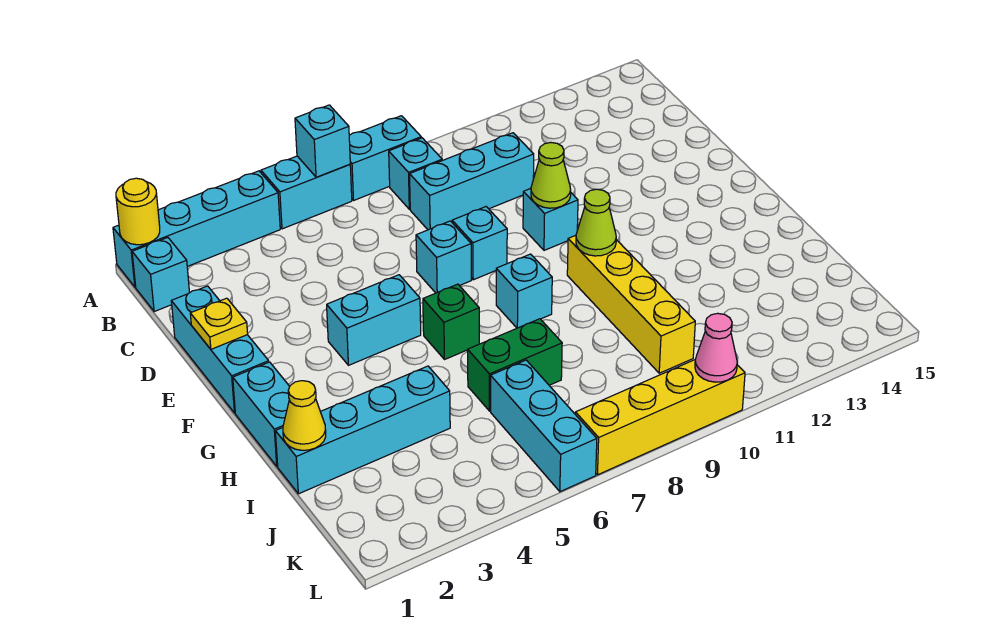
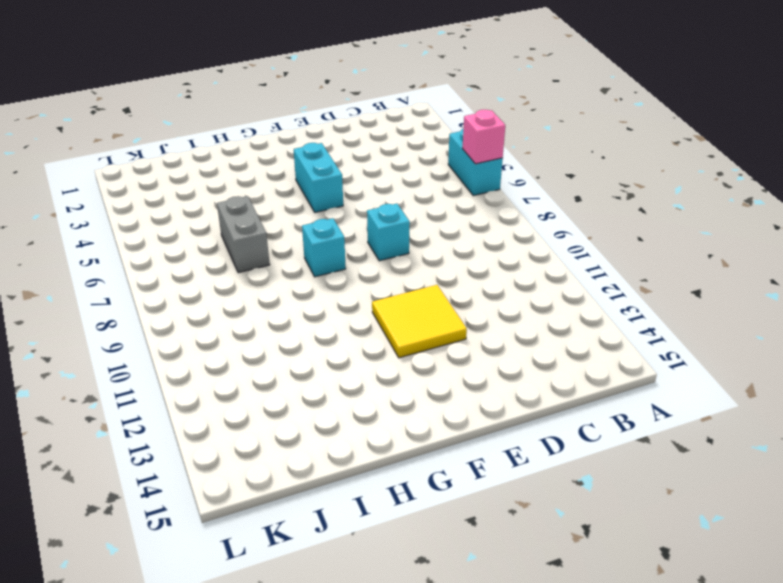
pink brick A6 level 2 -> cyan brick A6 level 2
yellow tile E11:F12 level 1 -> none
grey brick I6:I7 level 1 -> green brick I6:I7 level 1
none -> cyan brick A1:A4 level 1
none -> cyan brick A7:A8 level 1
none -> cyan brick B1 level 1

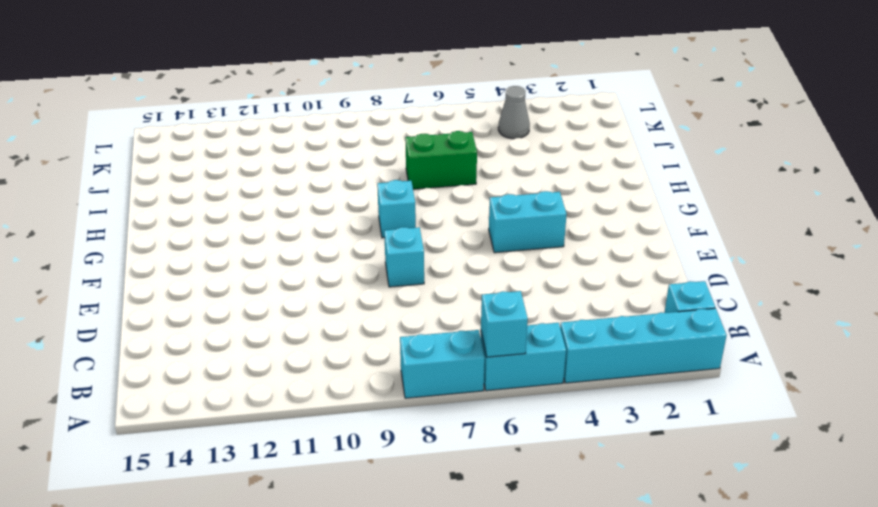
grey cone K4 level 1 -> none
none -> cyan brick B8 level 1
none -> cyan brick C8:C10 level 1
none -> cyan brick D1:F1 level 1

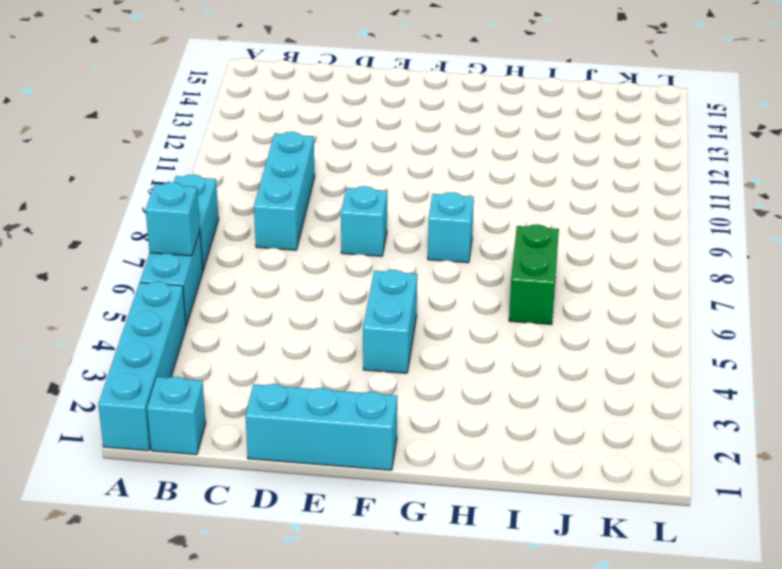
none -> cyan brick B8 level 1
none -> cyan brick E7 level 1
none -> cyan brick E10 level 1

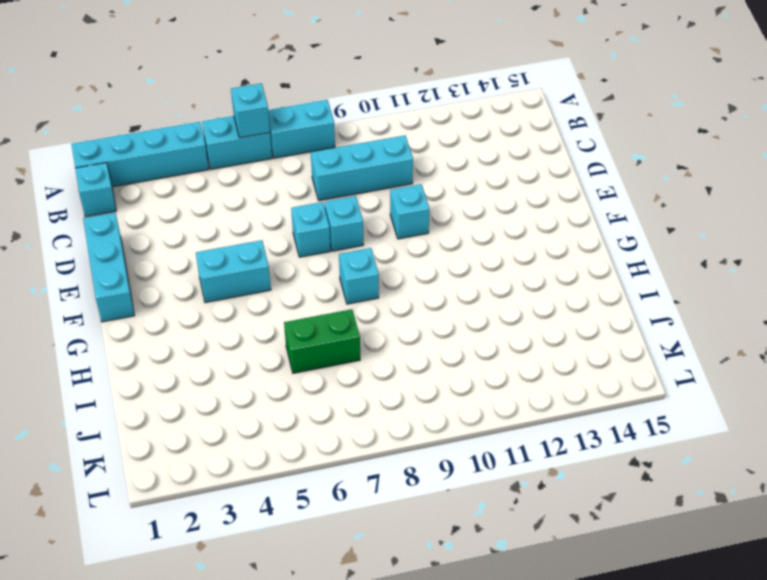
none -> cyan brick B8 level 1
none -> cyan brick G1:H1 level 1
none -> green brick G6 level 1

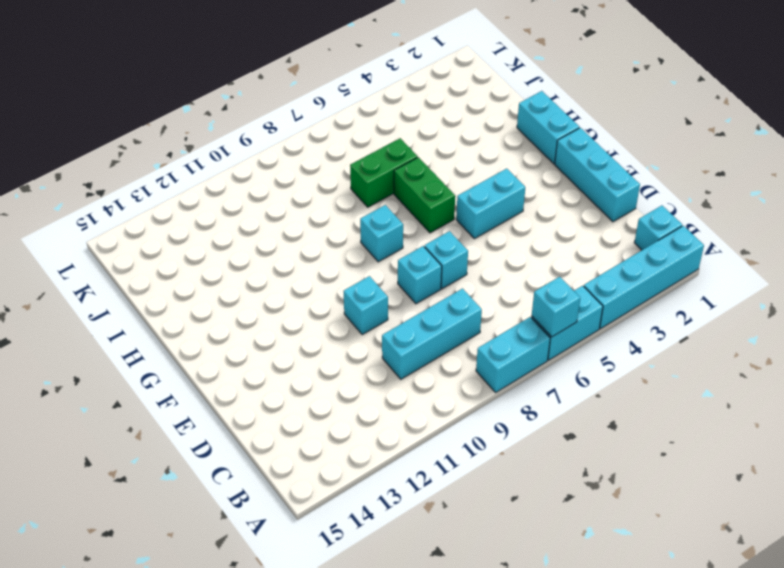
green brick G6:H6 level 1 -> green brick G6 level 1
none -> cyan brick B8 level 1
none -> yellow brick G10:J10 level 1
none -> cyan brick I1:I4 level 1

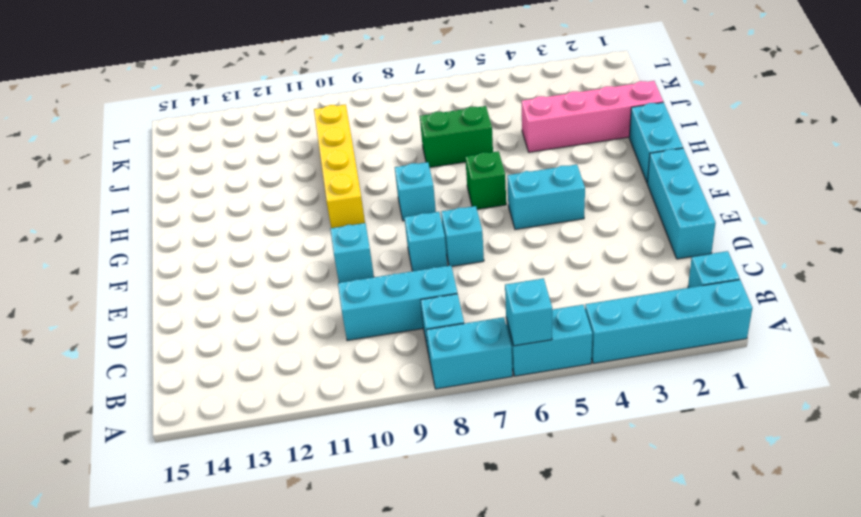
pink brick I1:I4 level 1 -> cyan brick I1:I4 level 1
none -> cyan brick J6:L6 level 1
none -> yellow brick L7:L10 level 1
none -> yellow round brick A1 level 2

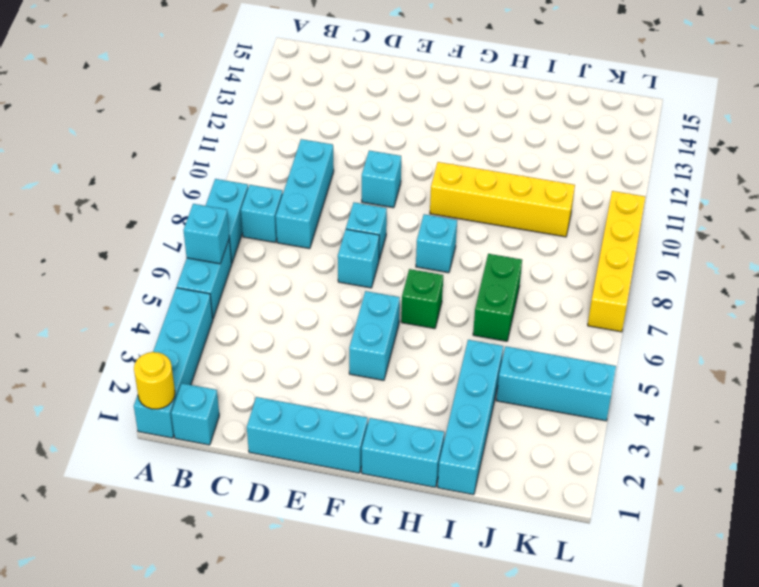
cyan brick J4:L4 level 1 -> cyan brick J6:L6 level 1
none -> yellow plate E1 level 2
none -> lime cone E10 level 2
none -> lime cone G10 level 2

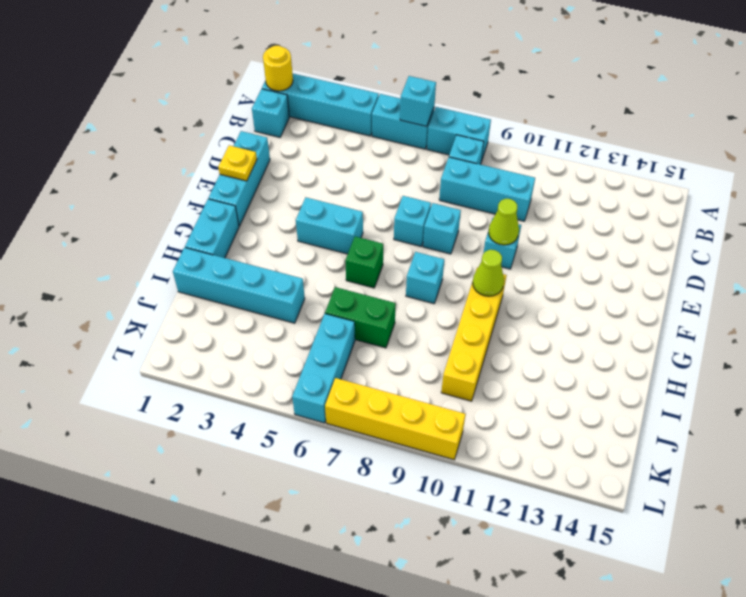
none -> yellow cone I1 level 2
none -> pink cone L10 level 2

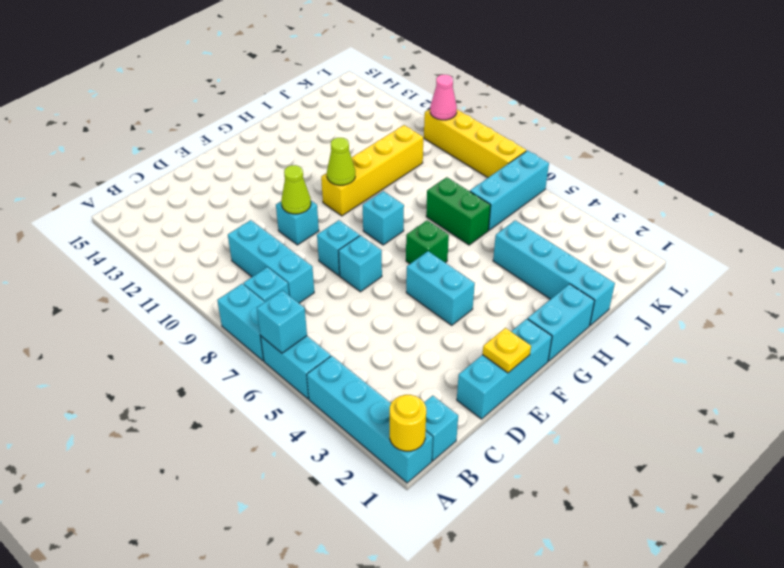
none -> yellow cone I1 level 2

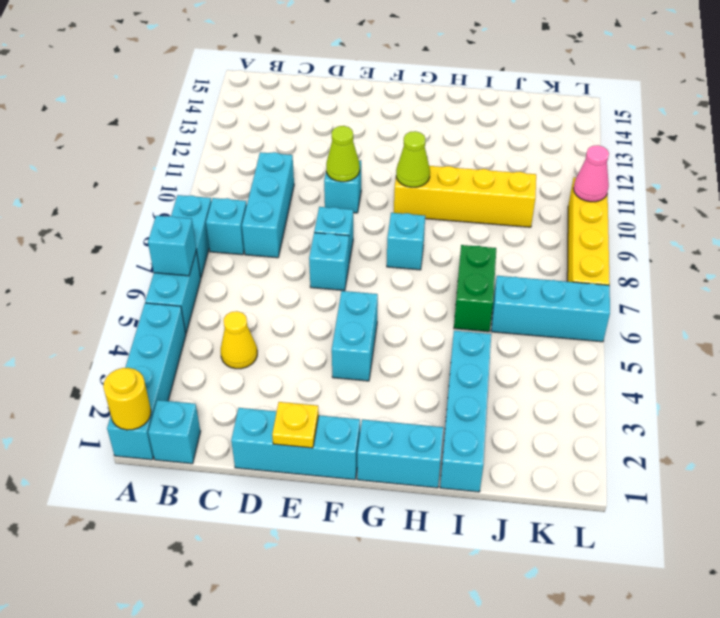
yellow cone C4 level 1 -> yellow cone I1 level 2
none -> green brick G6 level 1

